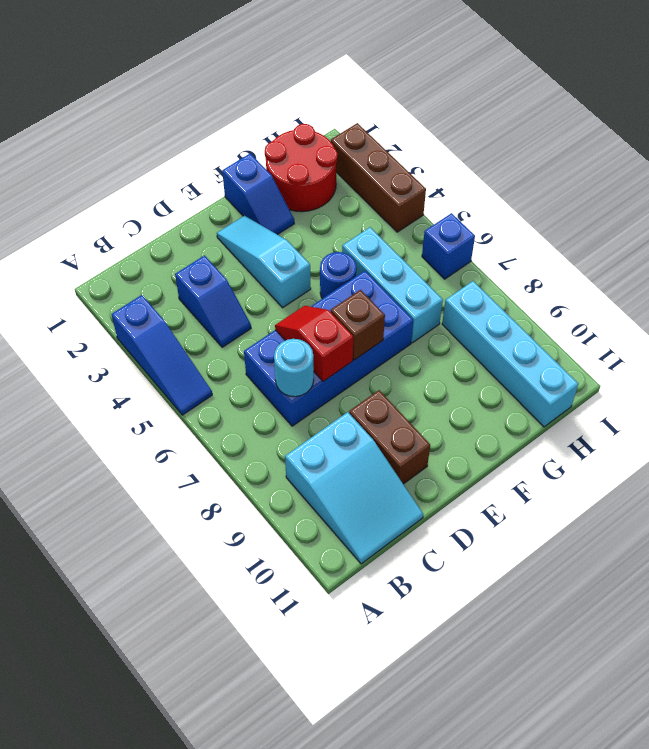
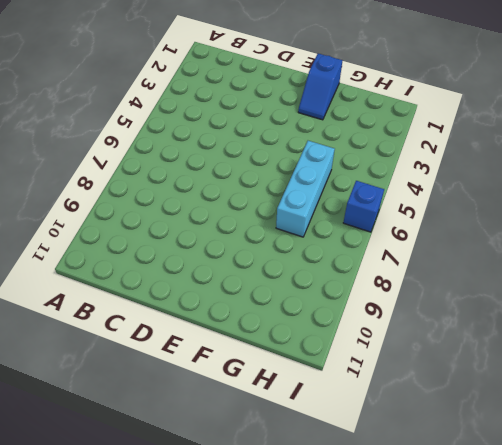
none -> blue slope A3:A5 level 1 top 3
none -> cyan slope B9:C11 level 1 top 9
none -> blue slope C3:C4 level 1 top 3

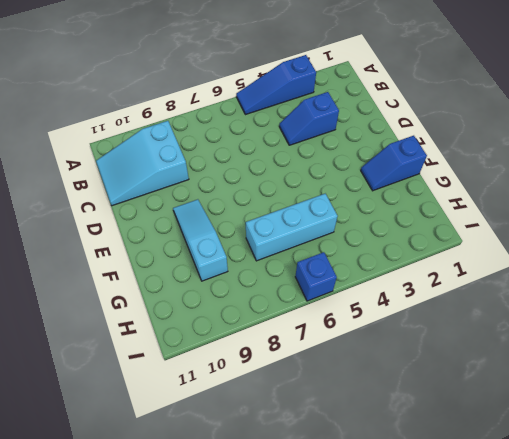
cyan slope E9:G9 level 1 top G -> cyan slope E2:E4 level 1 top 4
none -> blue brick C6:F7 level 1
none -> brown brick D9:D10 level 1
none -> blue round brick F5 level 1

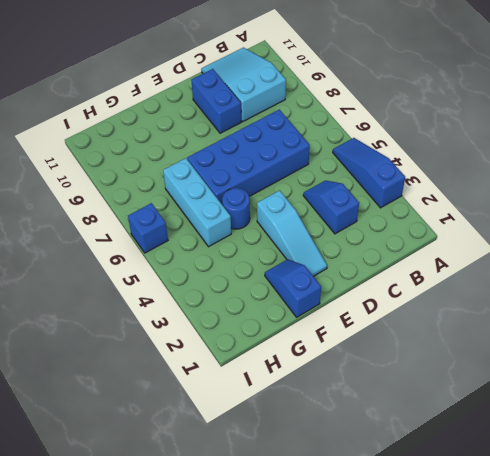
blue brick D9:D10 level 1 -> brown brick D9:D10 level 1
none -> red round brick G1:H2 level 1
none -> cyan brick H8:H11 level 1
none -> brown brick I2:I4 level 1

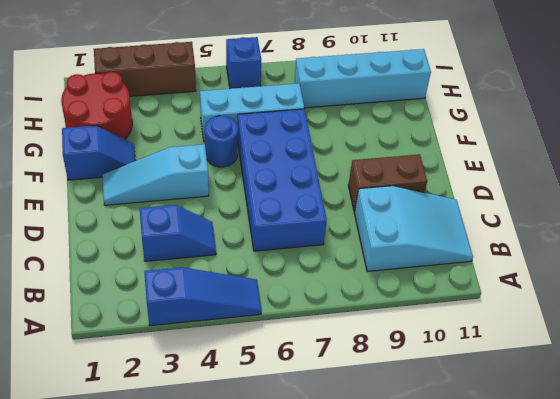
none -> cyan round brick C7 level 2
none -> red slope D6:D7 level 2 top 7
none -> brown brick E7 level 2

